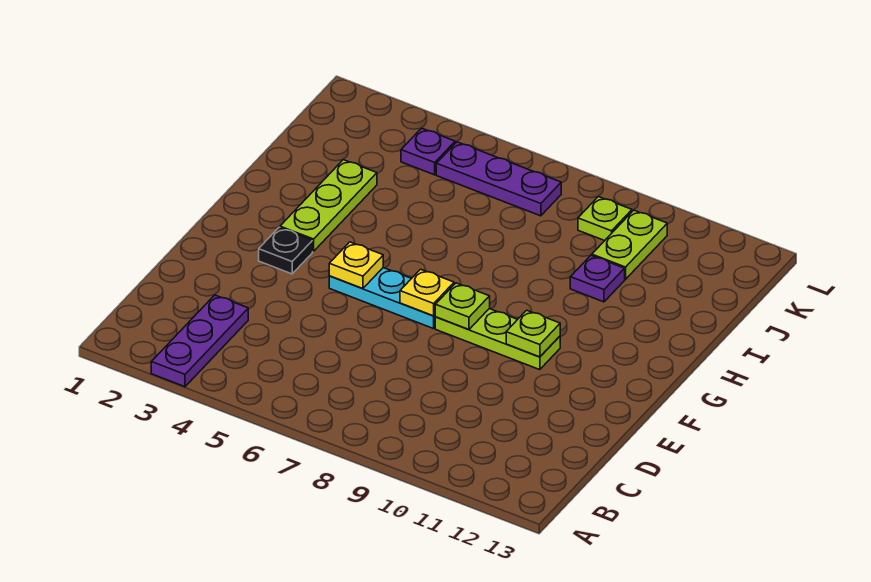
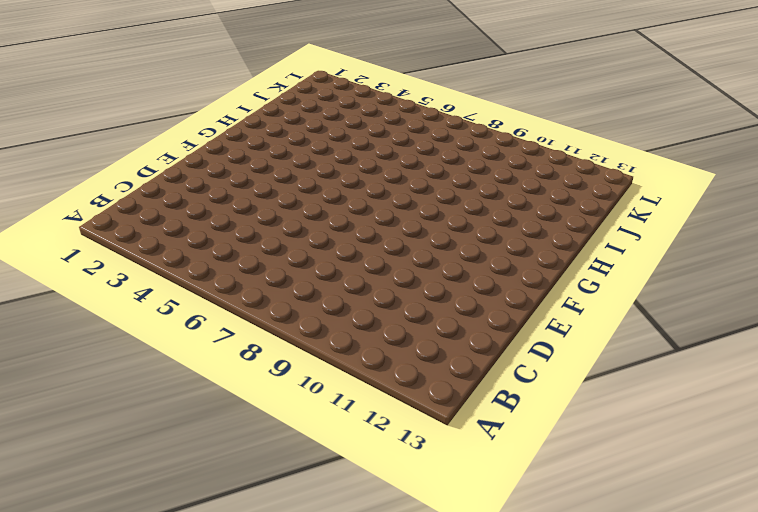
none -> purple plate A3:C3 level 1
none -> black plate F3 level 1
none -> cyan plate F5:F7 level 1

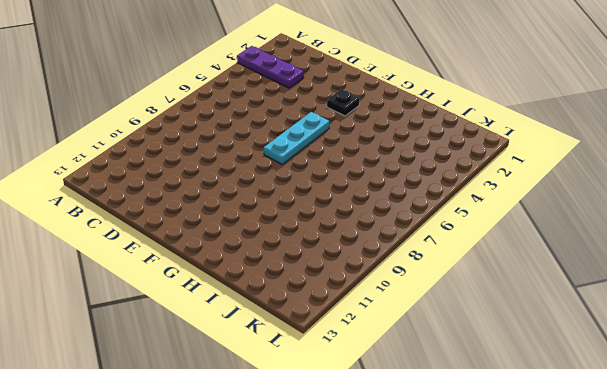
none -> lime plate F8:F10 level 1
none -> lime plate G3:I3 level 1
none -> purple plate I10 level 1

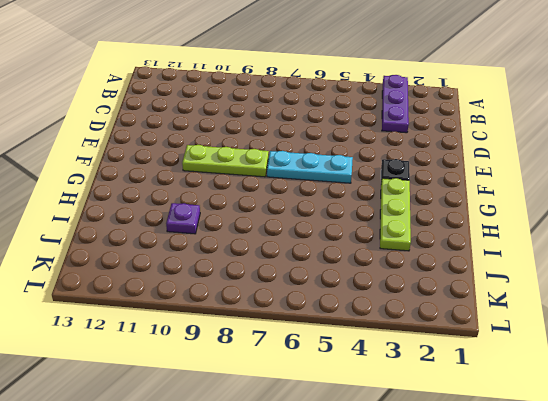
none -> lime plate J10:K10 level 1
none -> purple plate K4 level 1
none -> purple plate K5:K7 level 1

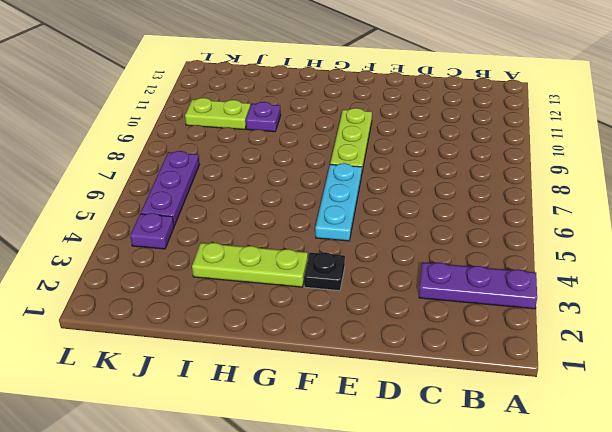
none -> lime plate K9 level 1
none -> yellow plate F5 level 2
none -> yellow plate F7 level 2

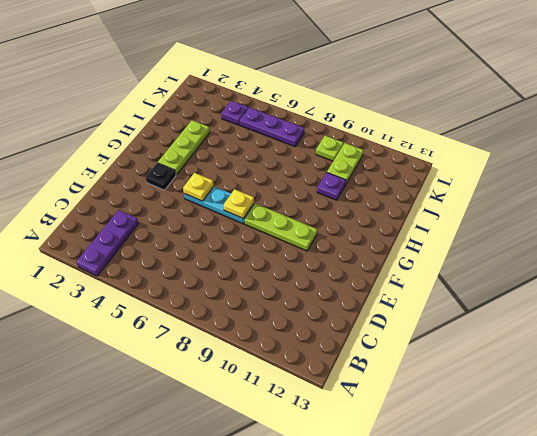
none -> lime plate F8 level 2
none -> lime plate F10 level 2

